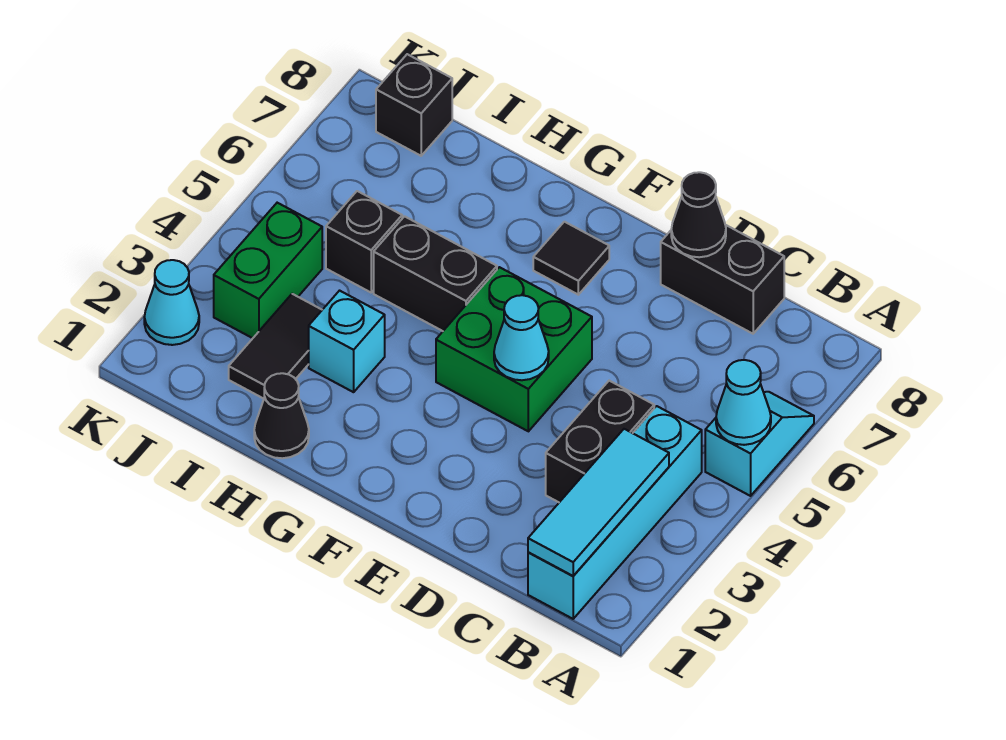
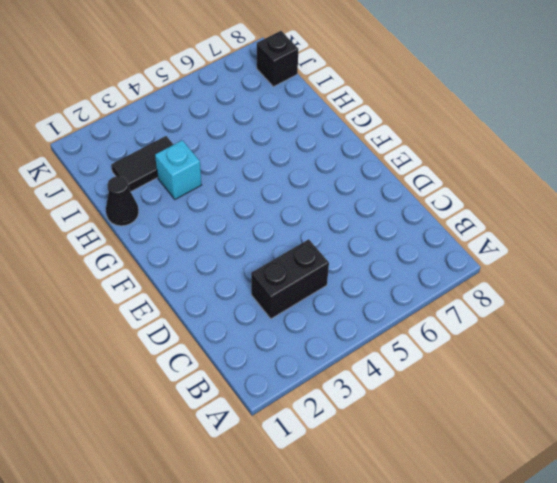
none -> cyan slope A5:A6 level 1 top 5
none -> cyan brick B1:B4 level 1
none -> black brick C8:D8 level 1

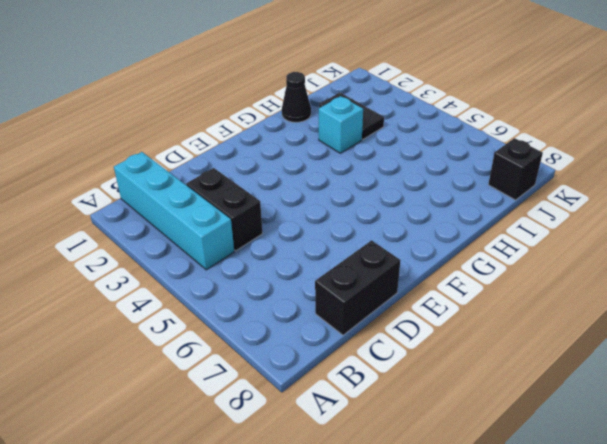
none -> cyan slope A5:A6 level 1 top 5
none -> green brick E4:F5 level 1
none -> black tile F7 level 1

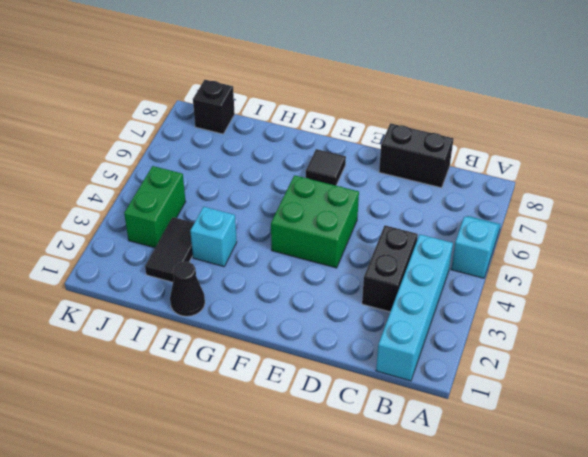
none -> black brick G5:H5 level 1
none -> black brick I5 level 1
none -> cyan cone K2 level 1

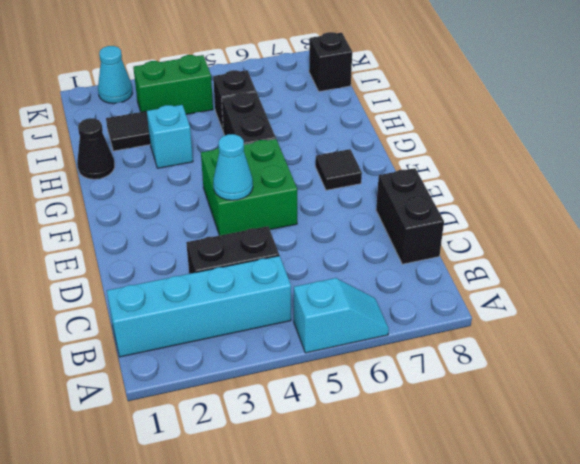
none -> cyan cone A5 level 2
none -> cyan tile B1:B3 level 2
none -> black cone D8 level 2

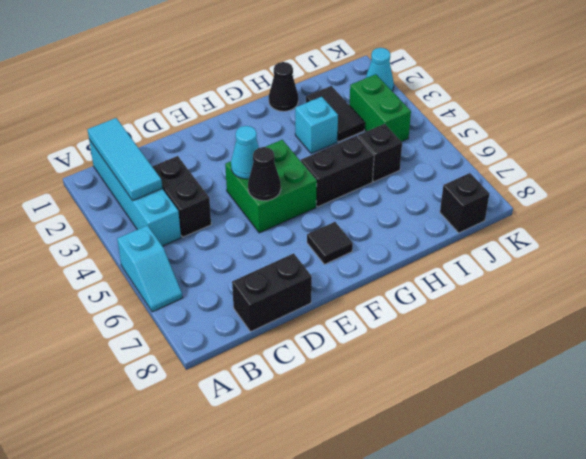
black cone E5 level 2 -> black cone D8 level 2
none -> cyan cone A5 level 2

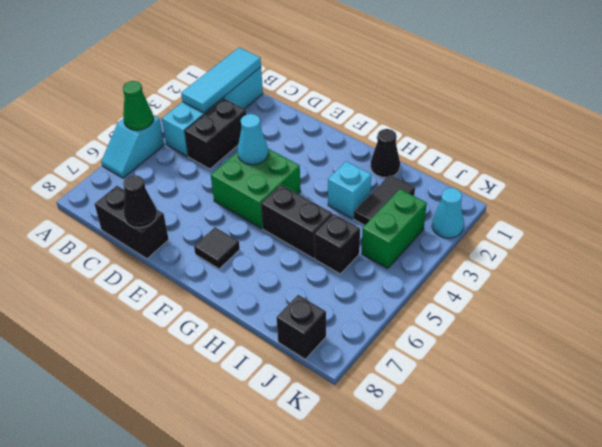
green cone A5 level 2 -> cyan cone A5 level 2

